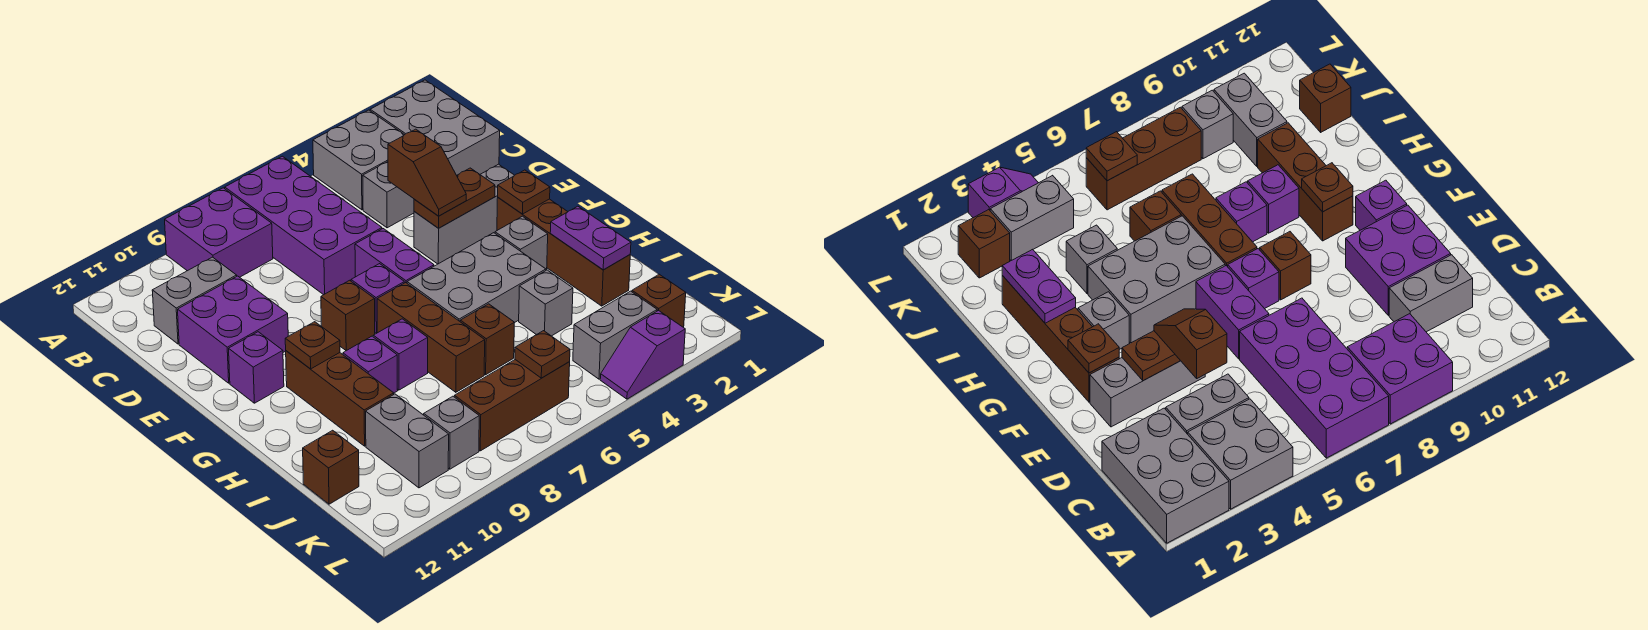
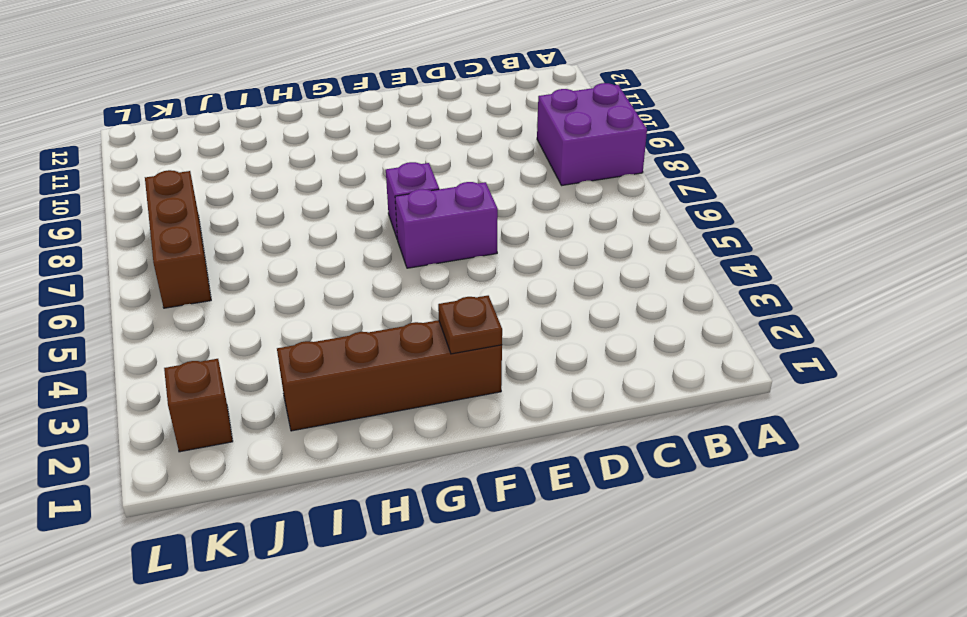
none -> grey brick A1:C2 level 1
none -> grey brick A3:B4 level 1
none -> purple brick A6:D7 level 1
none -> grey brick C3:C4 level 1

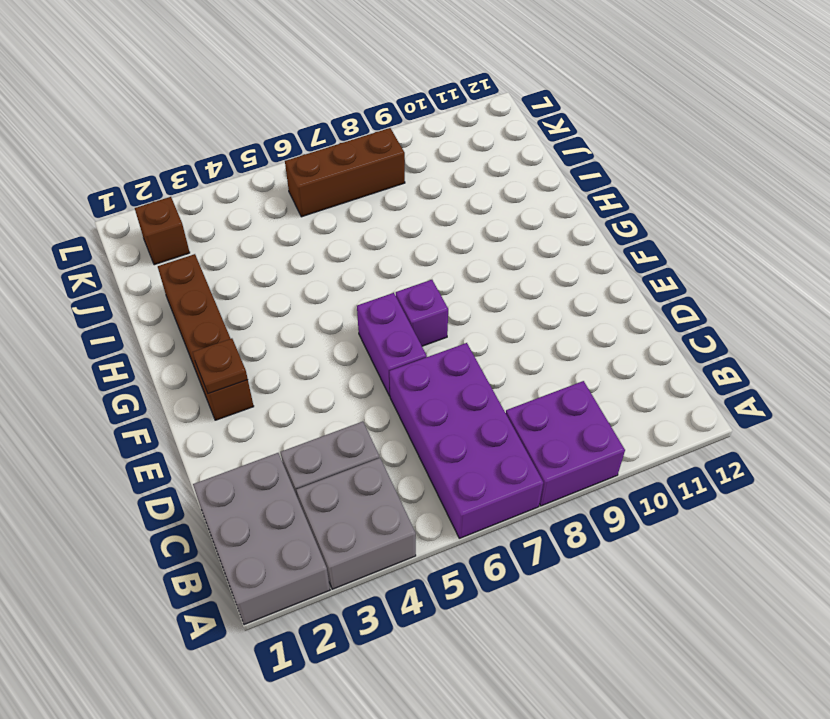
none -> grey brick C10:C11 level 1
none -> purple brick D10:E11 level 1
none -> grey brick E2:E4 level 1
none -> brown brick F8 level 1

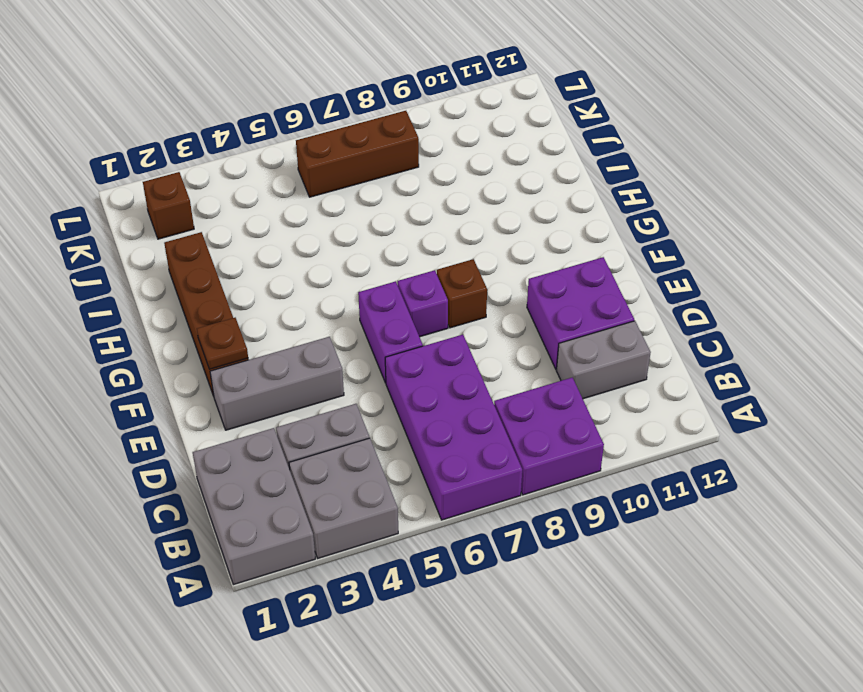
none -> purple brick F11 level 1
none -> grey brick G3 level 1
none -> grey brick G4:H6 level 1
none -> brown brick G7:I7 level 1

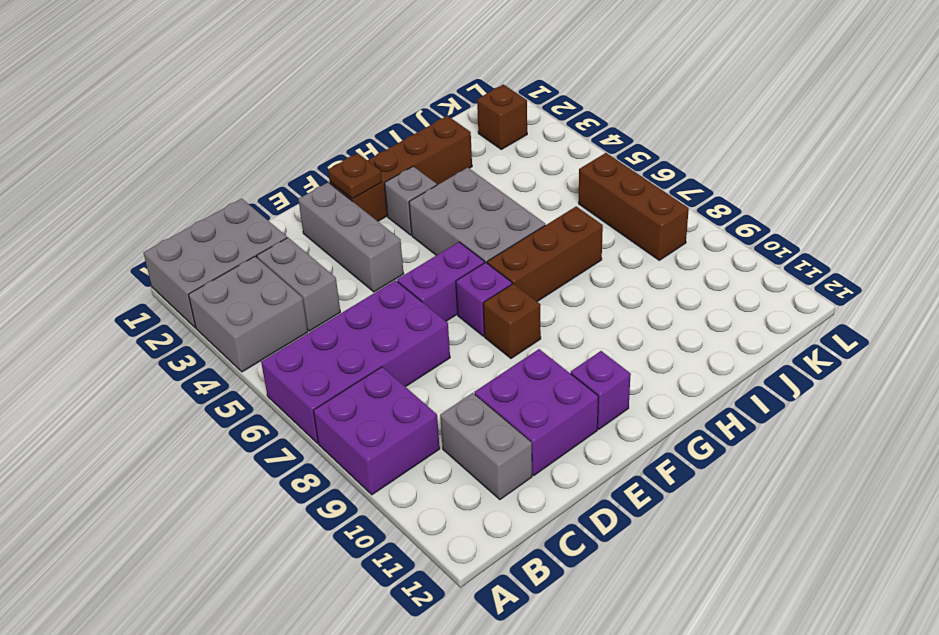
none -> brown brick G10:I10 level 1
none -> purple brick H8 level 1
none -> purple brick H9 level 1
none -> grey brick I4 level 1

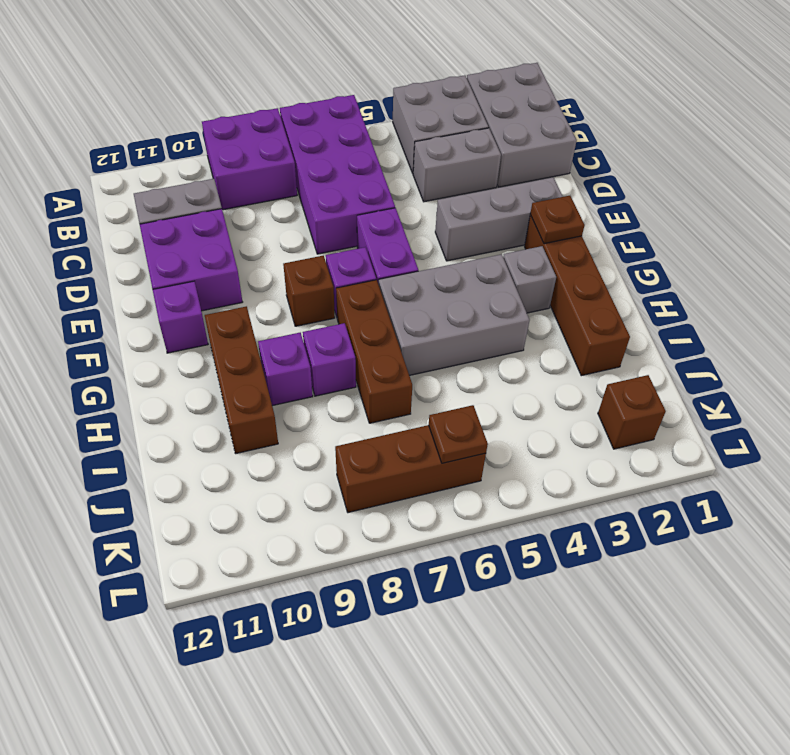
none -> grey brick I4 level 1
none -> brown brick I6 level 1
none -> grey brick J10:K10 level 1
none -> brown brick J12 level 1

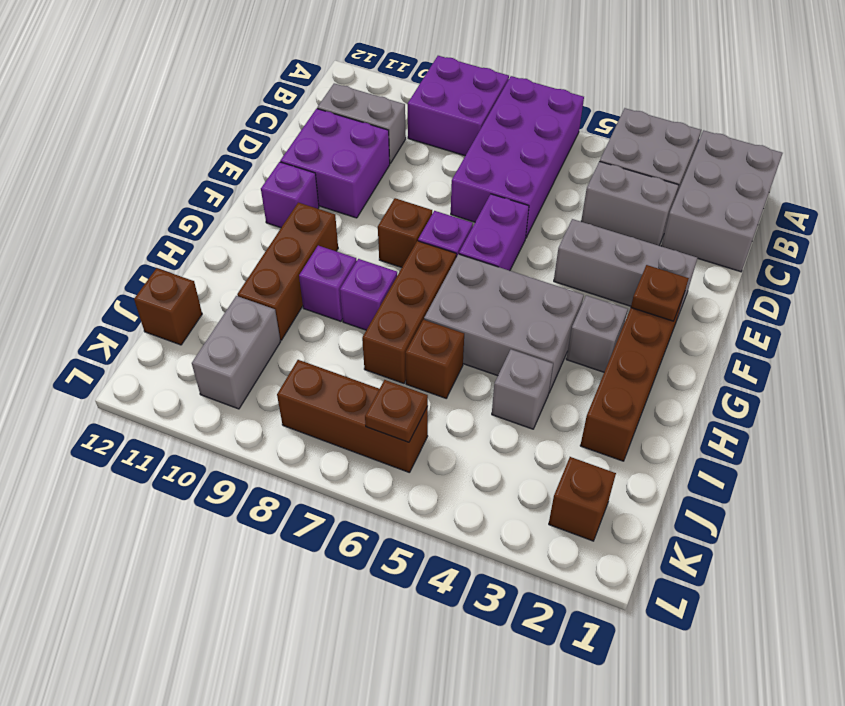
none -> grey brick K3:K4 level 1
none -> grey brick K9 level 1
none -> purple slope L3:L4 level 1 top 3
none -> brown plate E3:E4 level 2

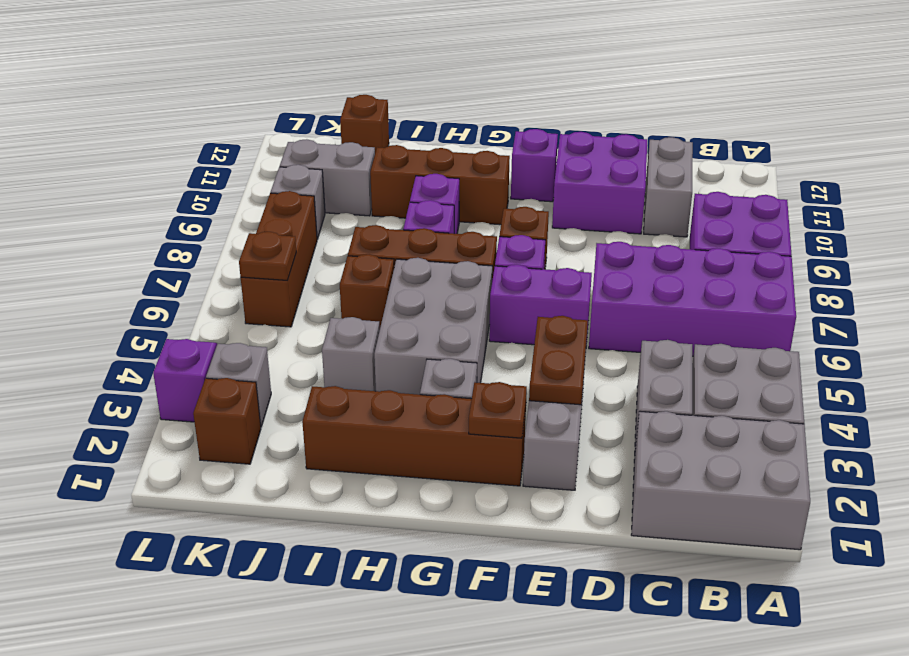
grey brick K3 level 1 -> grey brick K3:K4 level 1
none -> brown plate G10 level 2
none -> purple plate H2:I2 level 2
none -> brown slope D4:E4 level 3 top D

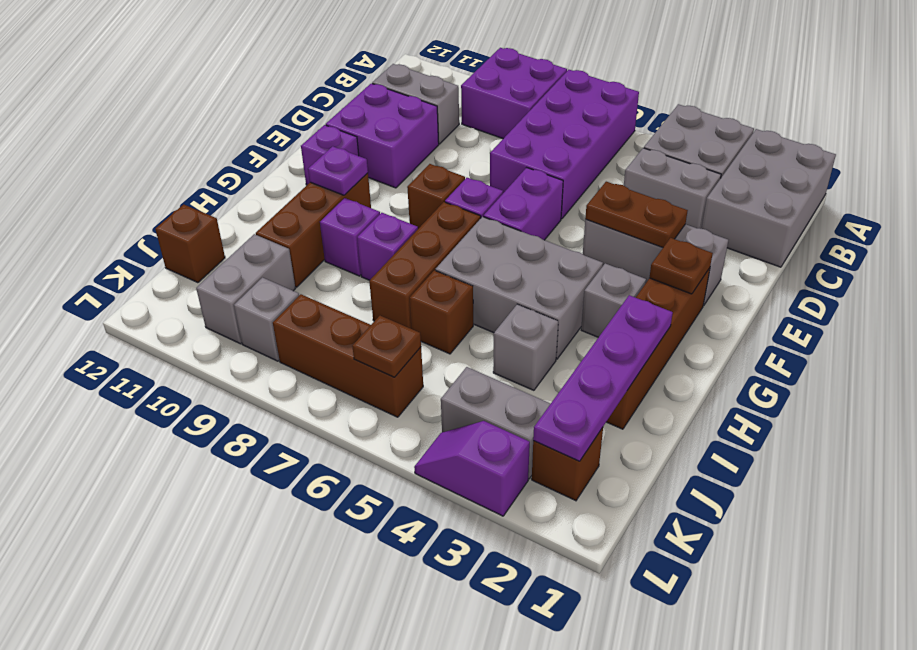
purple plate G10 level 2 -> brown plate G10 level 2
purple plate H2:K2 level 2 -> purple plate H2:I2 level 2
none -> brown slope D4:E4 level 3 top D

